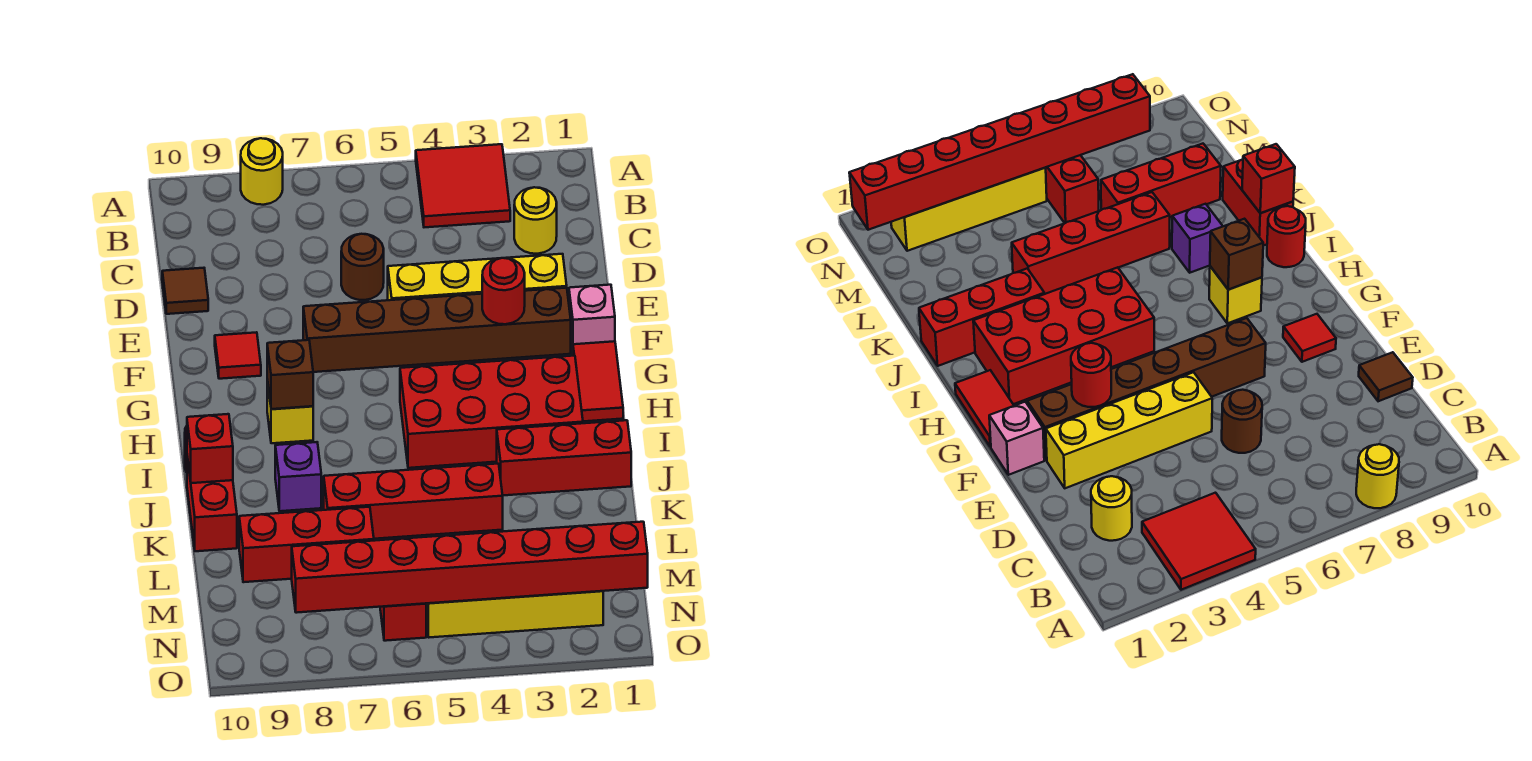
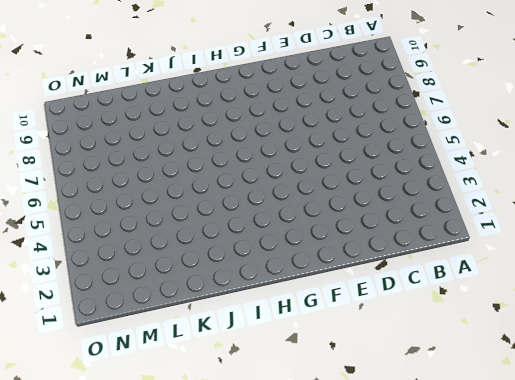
none -> red tile A3:B4 level 1
none -> yellow round brick A8 level 1
none -> yellow round brick C2 level 1

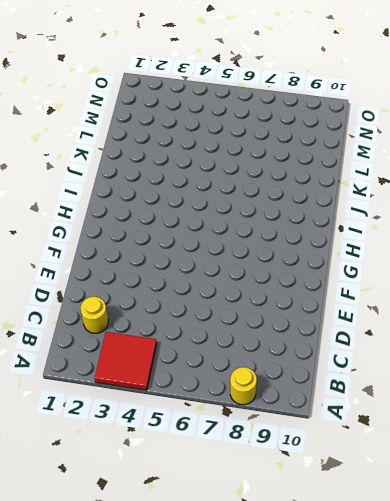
none -> brown round brick D6 level 1
none -> brown tile D10 level 1
none -> yellow brick E2:E5 level 1

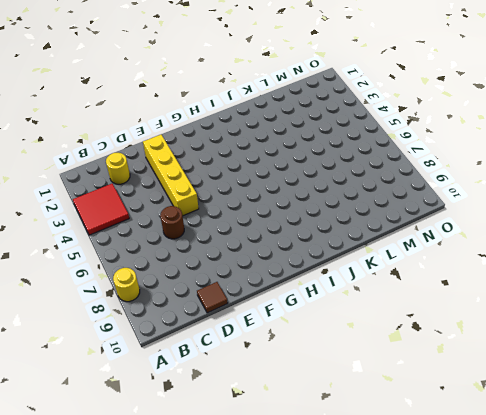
none -> pink brick F1 level 1
none -> brown brick F2:F7 level 1
none -> red tile F9 level 1

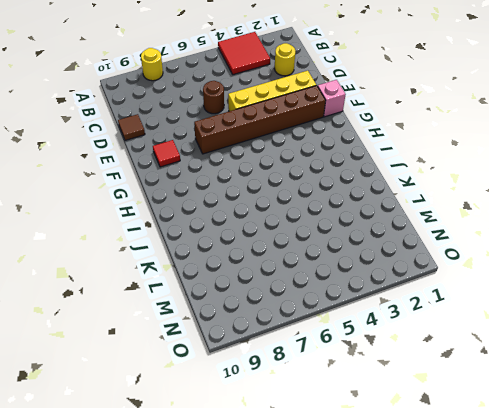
none -> red tile G1:H1 level 1
none -> red brick H2:I5 level 1
none -> yellow brick H8 level 1

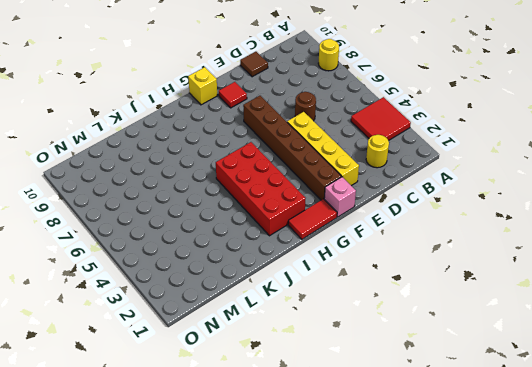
yellow brick G10 level 1 -> yellow brick H8 level 1
none -> red round brick I10 level 1
none -> red brick J1:J3 level 1
none -> purple brick J8 level 1

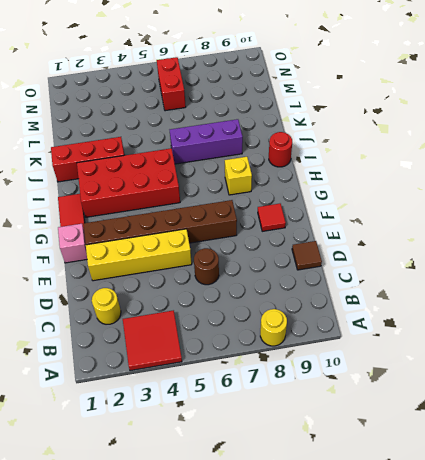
purple brick J6:J8 level 1 -> purple brick J8 level 1
none -> red brick J10:K10 level 1
none -> red brick K4:K7 level 1
none -> red brick L7:L9 level 1

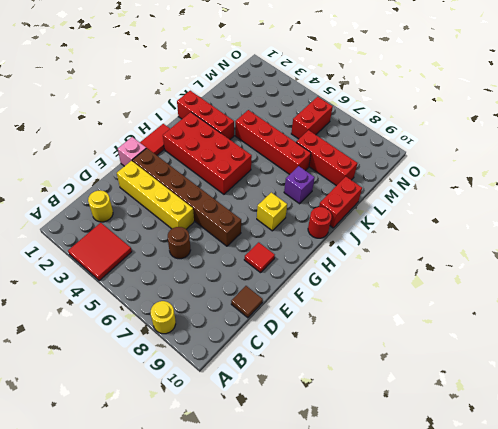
none -> yellow brick N2:N5 level 1
none -> red round brick F3 level 2
none -> brown brick H8 level 2

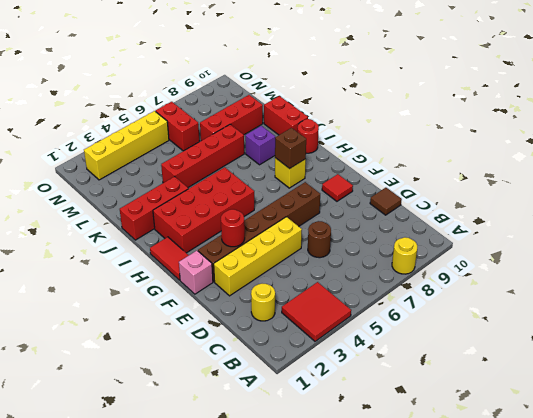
none -> red brick J10 level 2
none -> red brick N1:N8 level 2

